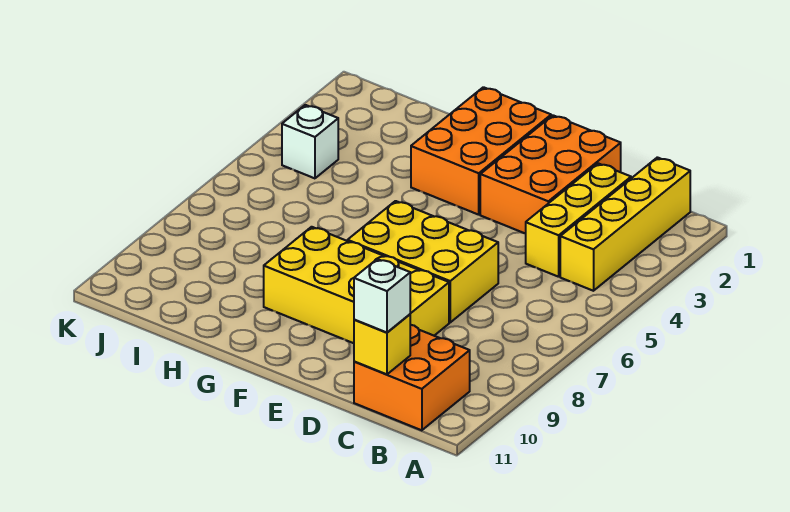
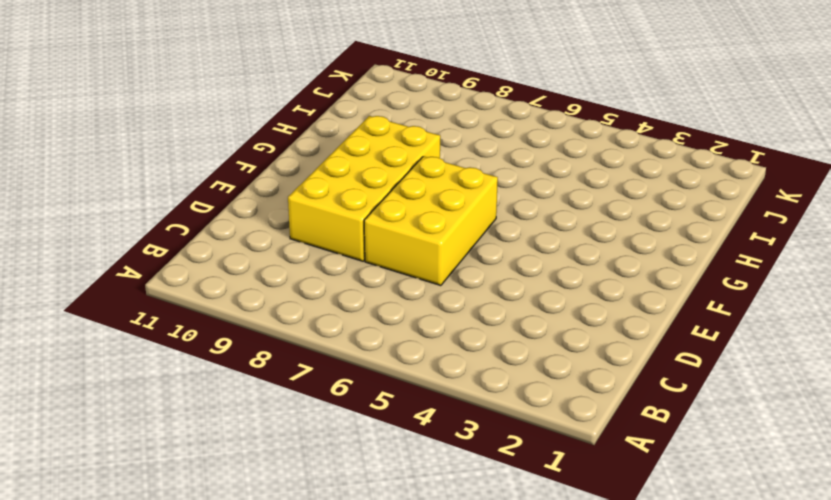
none -> yellow brick B1:B4 level 1
none -> orange brick B10:C11 level 1

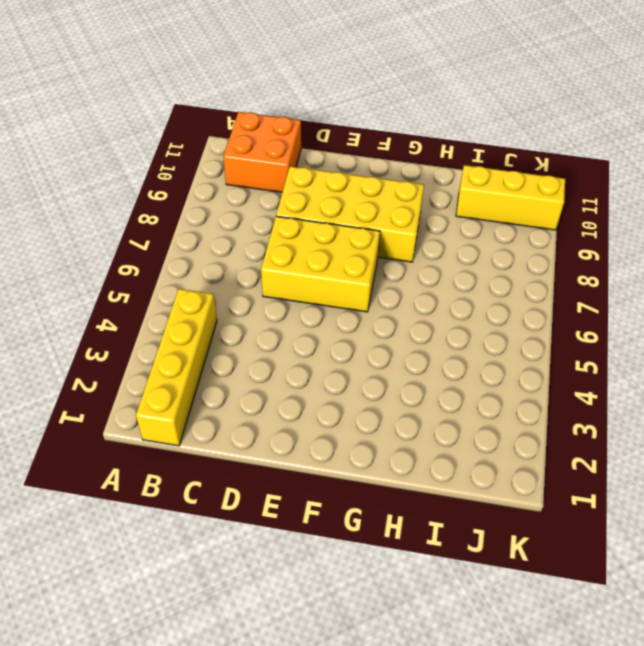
yellow brick I10:K10 level 1 -> yellow brick C2:C4 level 1
none -> orange brick D1:E3 level 1
none -> orange brick F1:G3 level 1

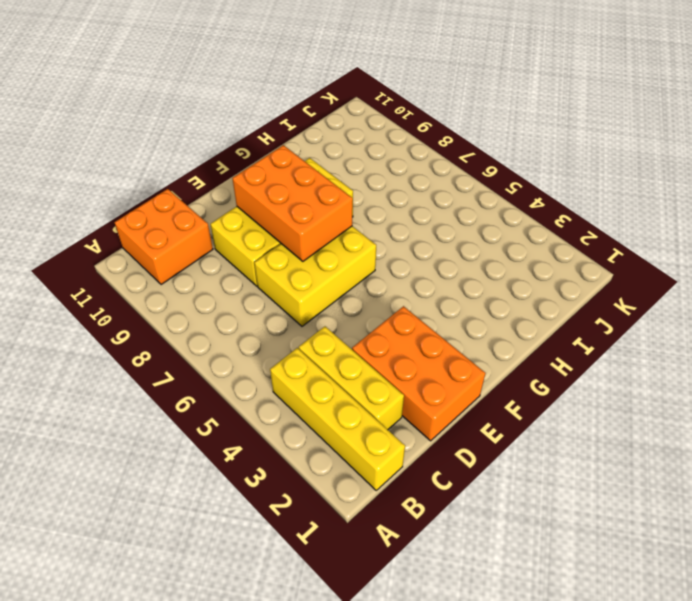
orange brick E7:F9 level 2 -> orange brick F1:G3 level 1
none -> white brick J4 level 1
none -> yellow brick C11 level 2

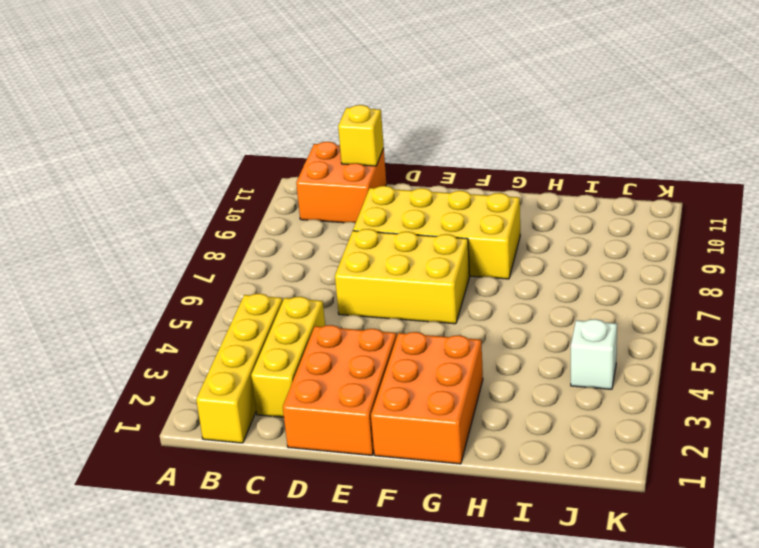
none -> white brick C11 level 3

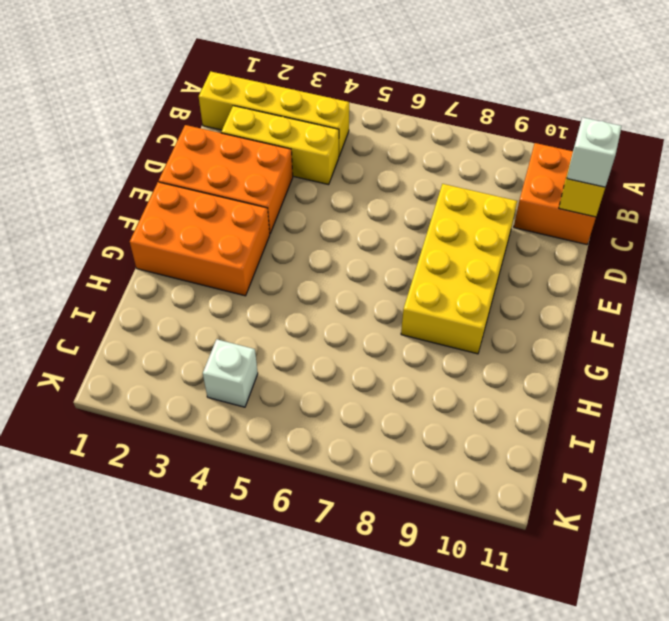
none -> yellow brick D6:F7 level 1

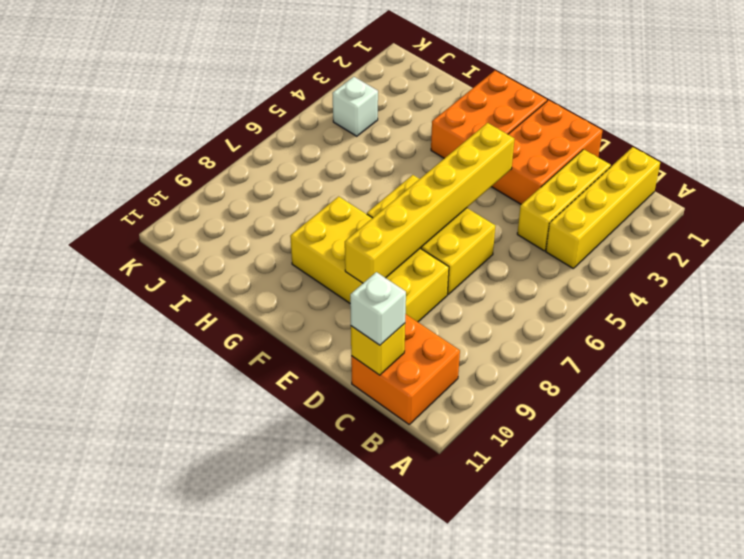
yellow brick E4:E9 level 2 -> none

